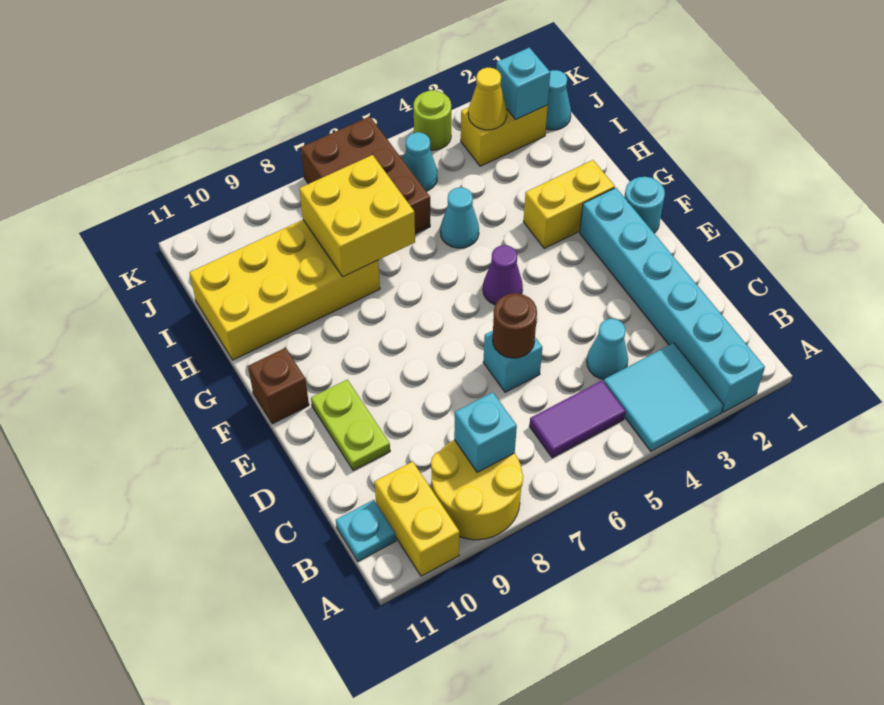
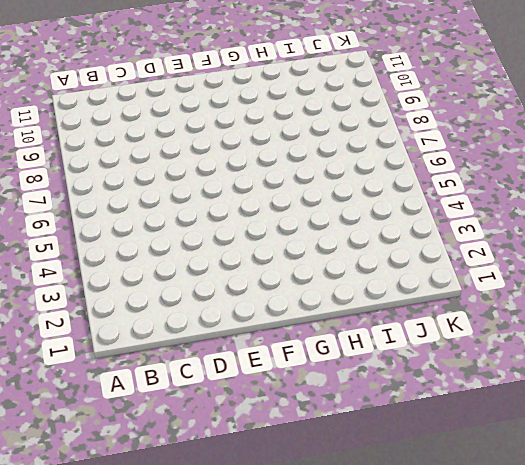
none -> cyan brick A2:F2 level 1
none -> cyan tile A3:B4 level 1
none -> yellow round brick A8:B9 level 1

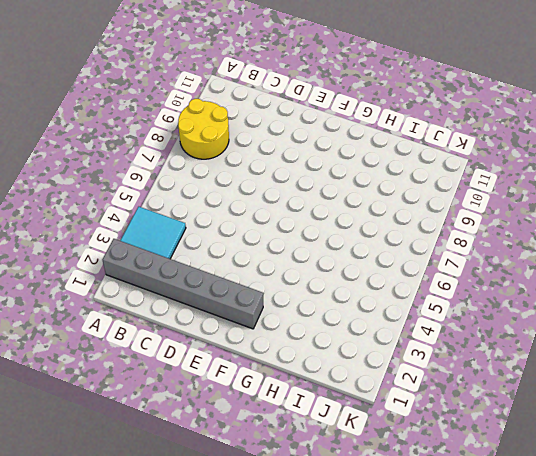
grey brick A2:F2 level 1 -> cyan brick A2:F2 level 1
none -> yellow brick A10:B10 level 1
none -> purple tile B5:B6 level 1
none -> cyan plate B11 level 1

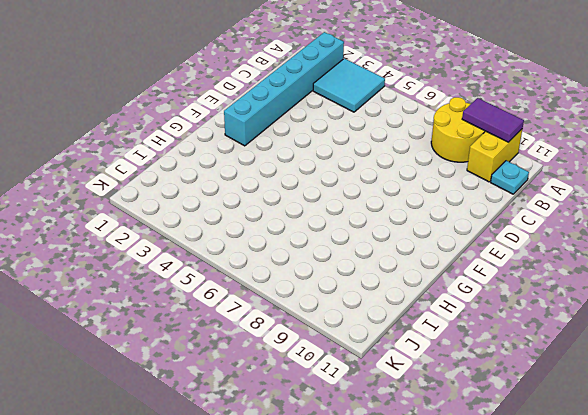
purple tile A9:A10 level 2 -> purple tile B5:B6 level 1
none -> cyan cone C4 level 1
none -> cyan brick D6 level 1
none -> lime plate D10:E10 level 1

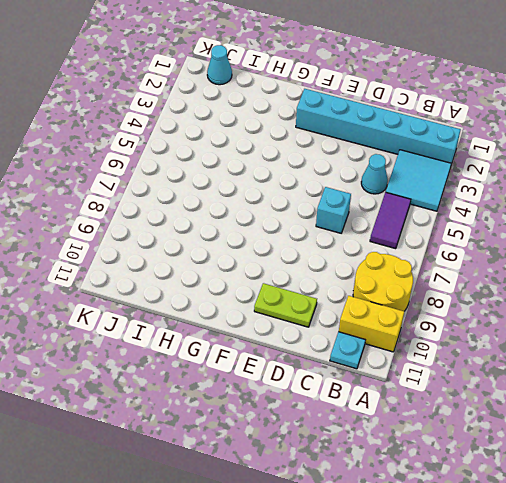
none -> cyan round brick F1 level 1
none -> purple cone F5 level 1
none -> brown brick F11 level 1

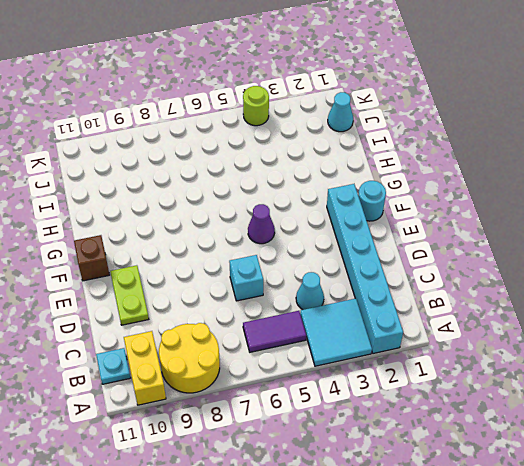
none -> yellow brick G2:G3 level 1
none -> cyan cone H5 level 1
none -> yellow brick H8:I11 level 1

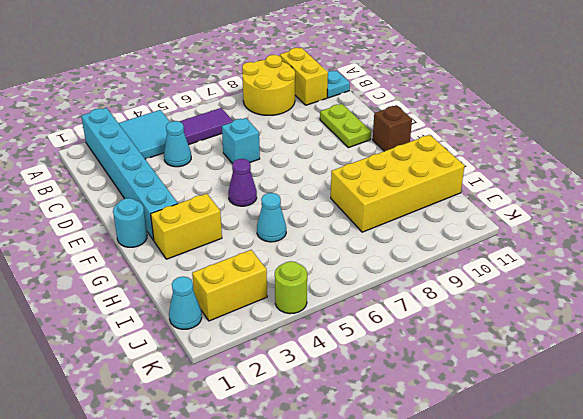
none -> brown brick I6:K7 level 1
none -> cyan cone J5 level 1
none -> cyan brick B8 level 2

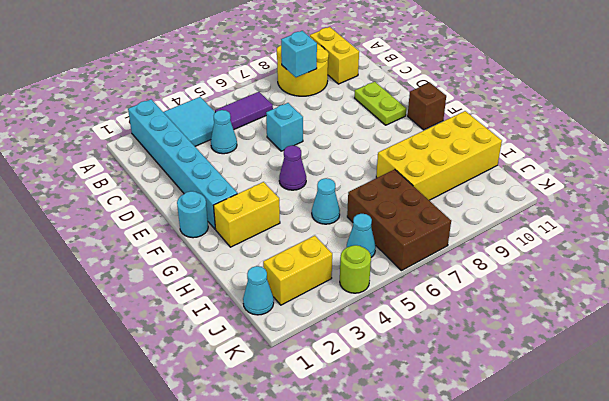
none -> cyan plate B11 level 1
none -> brown round brick D6 level 2
none -> yellow brick H7:I8 level 2

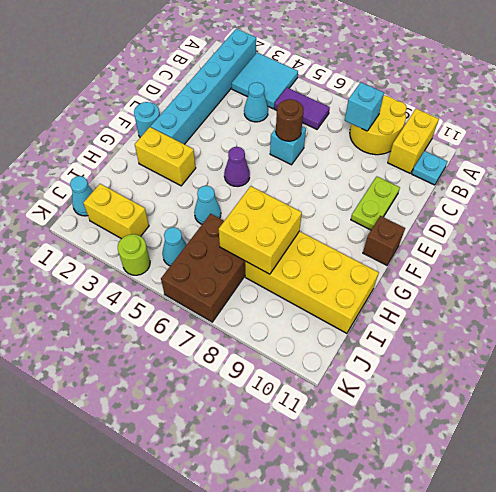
none -> cyan brick J2 level 2
none -> yellow cone J3 level 2

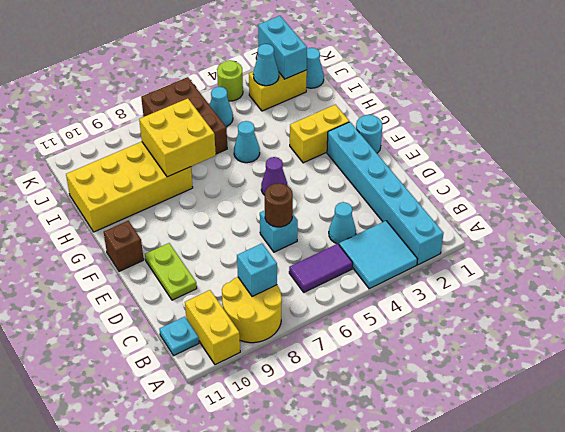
cyan brick J2:K2 level 2 -> cyan brick J2 level 2
cyan cone J3 level 2 -> yellow cone J3 level 2

